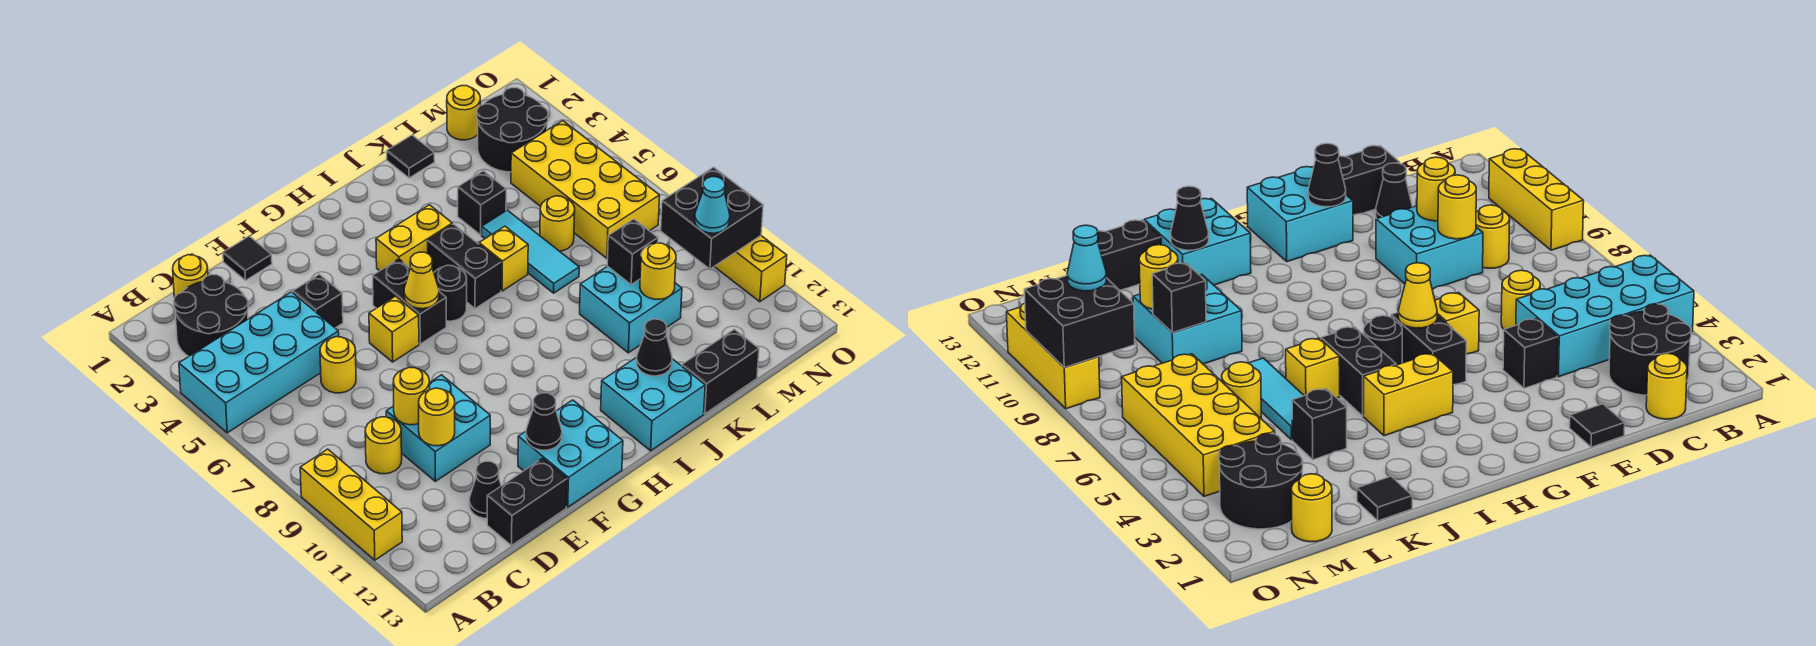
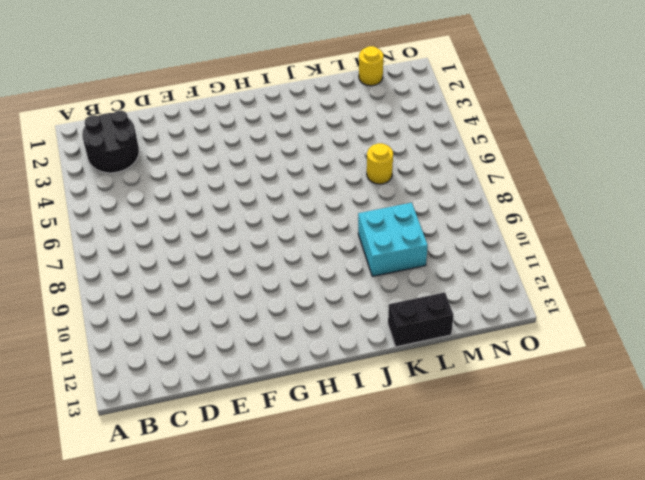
none -> cyan brick A4:D5 level 1
none -> yellow brick A9:A11 level 1
none -> yellow round brick C1 level 1
none -> yellow round brick C9 level 1

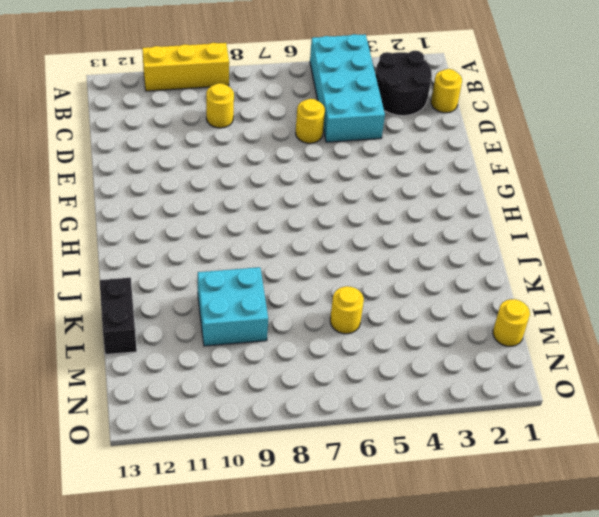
none -> cyan brick D9:E10 level 1
none -> black cone D12 level 1
none -> black brick D13:E13 level 1
none -> black tile E1 level 1

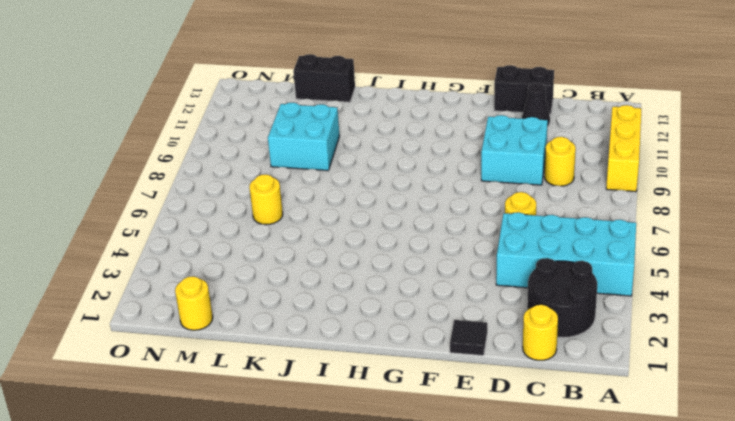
none -> black brick E4 level 1
none -> yellow brick F6 level 1
none -> cyan brick F12:G13 level 1
none -> black brick G5:G6 level 1

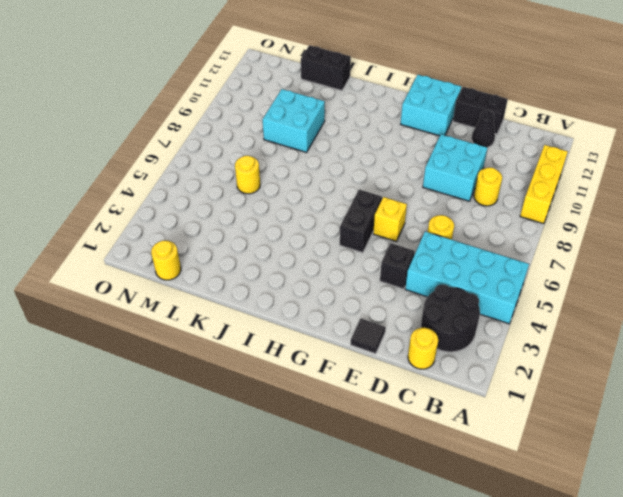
none -> yellow brick H4:I4 level 1
none -> black round brick H6 level 1
none -> black brick I5:I6 level 1
none -> cyan brick I12:J13 level 1

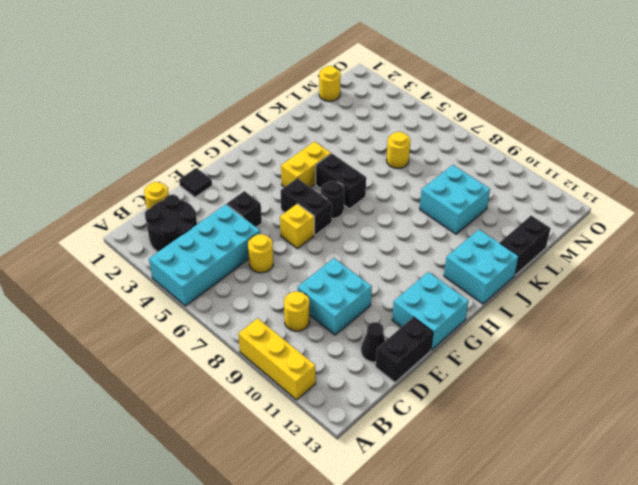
none -> yellow brick J6 level 1
none -> black tile K1 level 1
none -> black brick K4 level 1
none -> cyan tile K5:K7 level 1

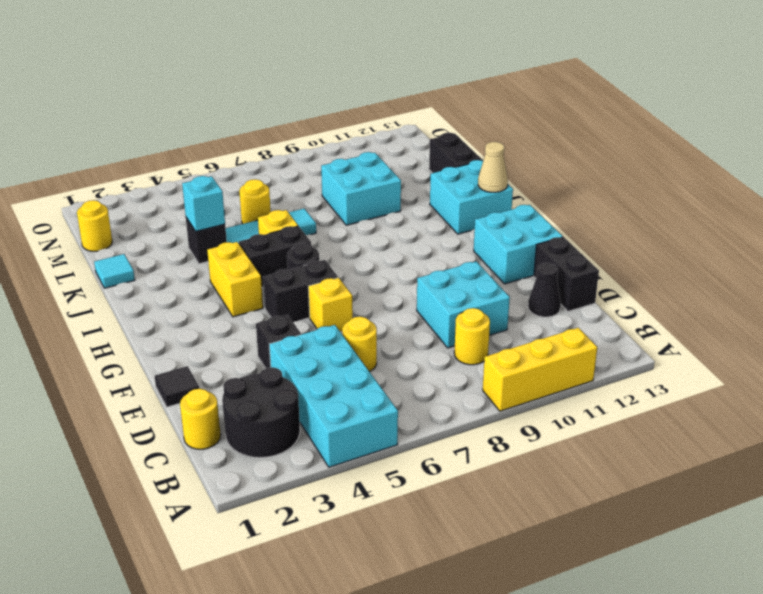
tan cone I13 level 2 -> none
cyan tile K1 level 1 -> black tile K1 level 1
cyan brick K4 level 2 -> none
none -> black round brick M2:N3 level 1
none -> yellow brick M4:N7 level 1
none -> yellow brick O9:O11 level 1
none -> yellow round brick D9 level 2

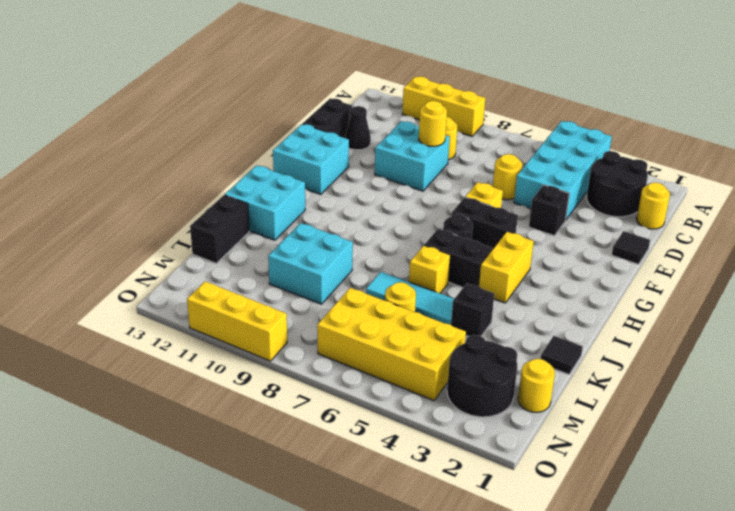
none -> yellow round brick D10 level 2
none -> black cone F12 level 2
none -> yellow cone G6 level 2
none -> black cone J12 level 2

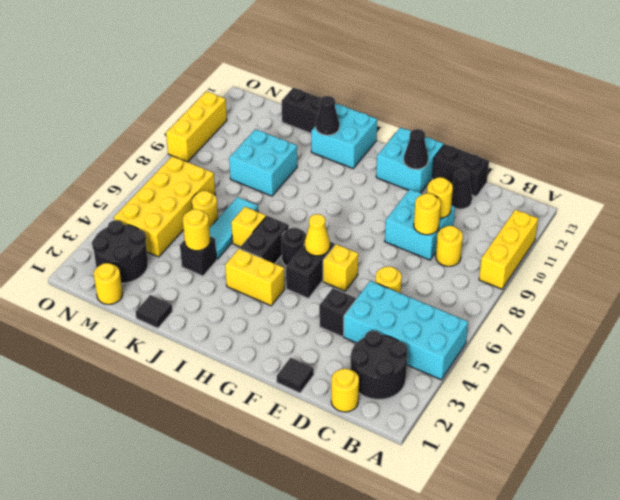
yellow round brick K4 level 2 -> yellow round brick L10 level 2
none -> black brick L9 level 2
none -> black brick N9:O10 level 2
none -> cyan cone N10 level 3

